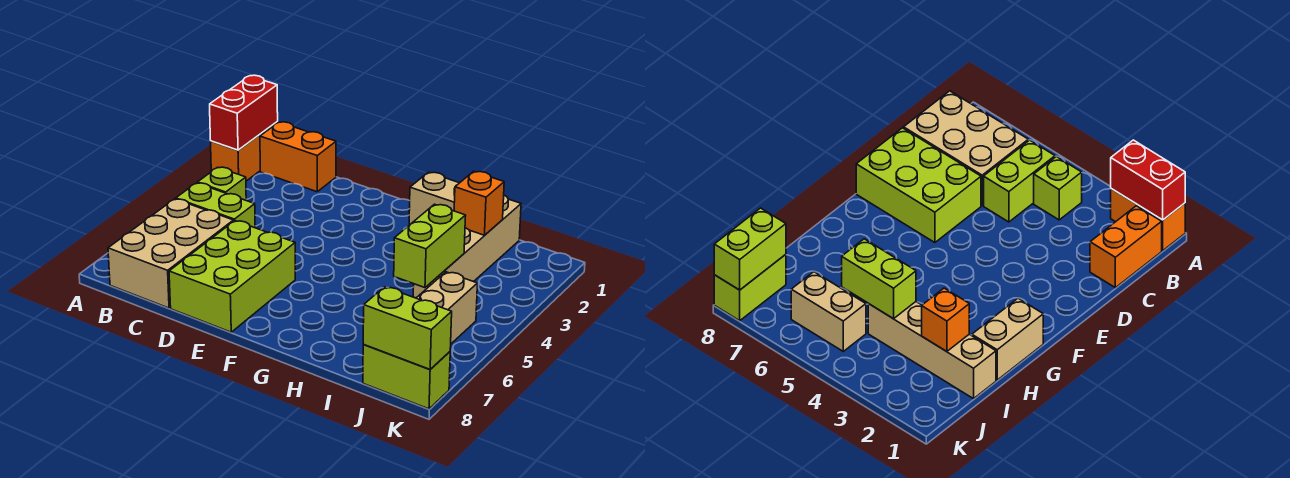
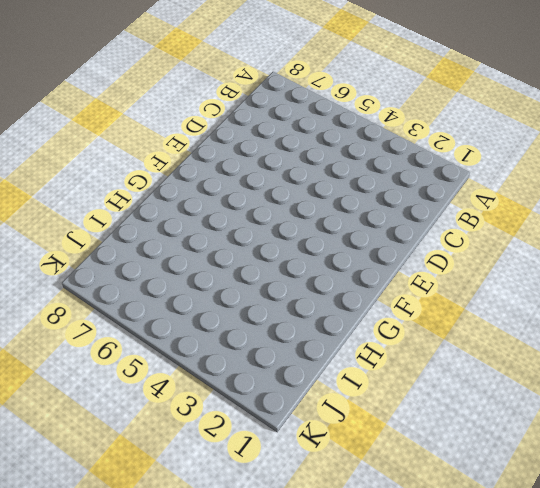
none -> orange brick A1:A2 level 1
none -> orange brick B1:C1 level 1
none -> lime brick B4 level 1

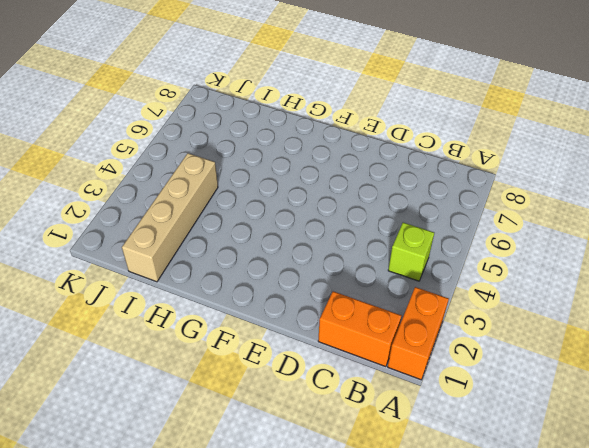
none -> lime brick B5:C5 level 1
none -> tan brick B6:C8 level 1
none -> lime brick D6:E8 level 1

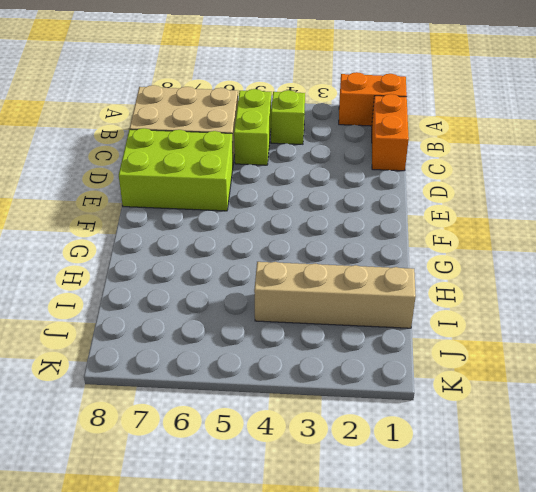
none -> tan brick G1:H1 level 1
none -> tan brick J5:J6 level 1
none -> lime brick J8:K8 level 1

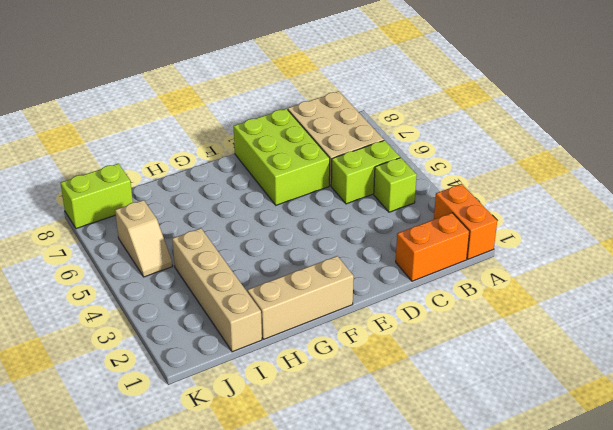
tan brick F1:H1 level 1 -> tan brick G1:H1 level 1
tan slope J5:J6 level 1 top 6 -> tan brick J5:J6 level 1
none -> red brick A1:A2 level 2
none -> orange brick I2 level 2
none -> lime brick I4:I5 level 2

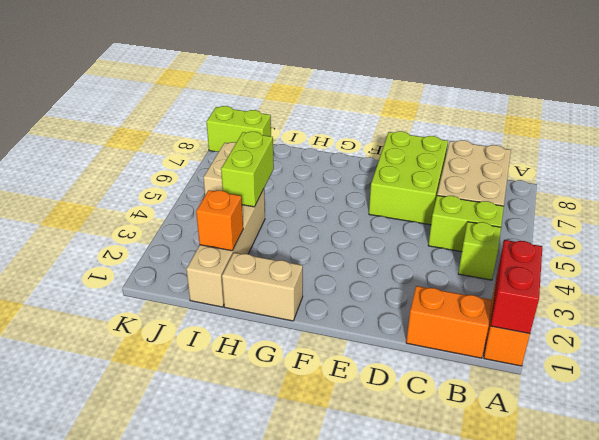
none -> lime brick J8:K8 level 2

